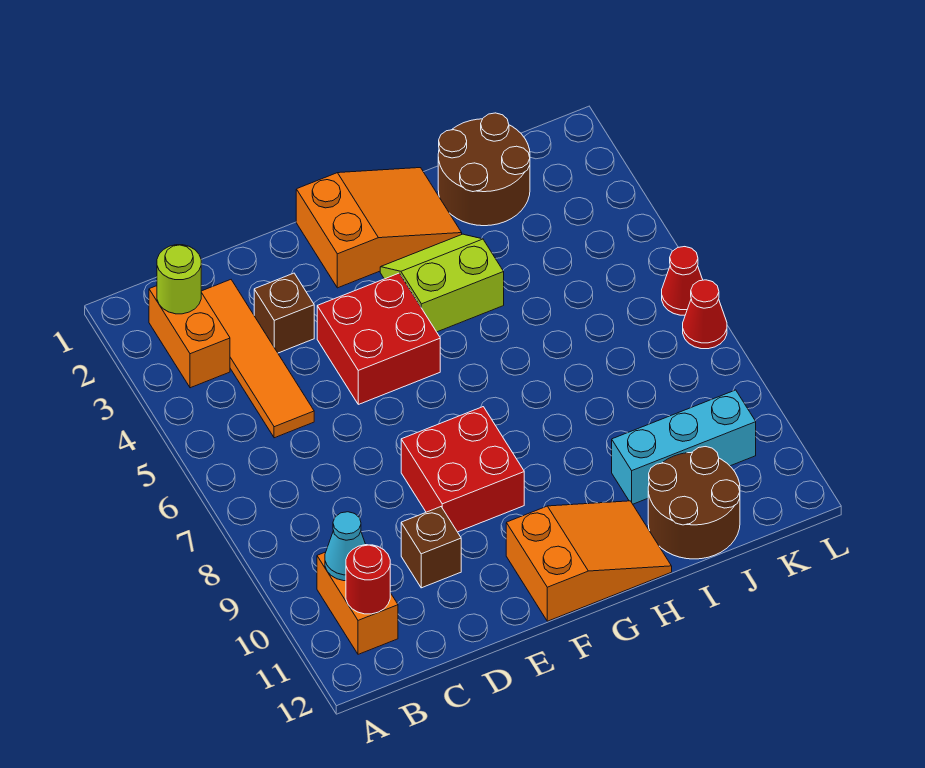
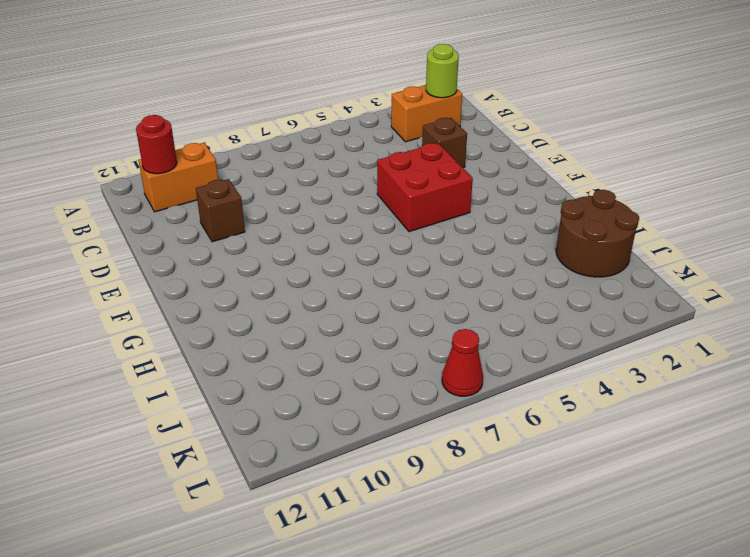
none -> orange tile C2:C5 level 1
none -> red brick E8:F9 level 1
none -> orange slope F1:H2 level 1 top F

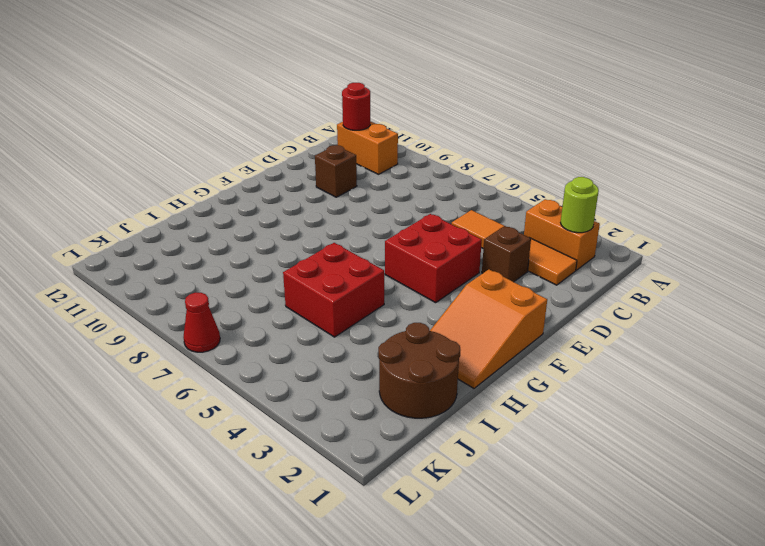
red brick H5:I6 level 1 -> red brick E8:F9 level 1
none -> orange slope F11:H12 level 1 top F
none -> lime slope G3:H4 level 1 top 4
none -> cyan brick I10:K10 level 1

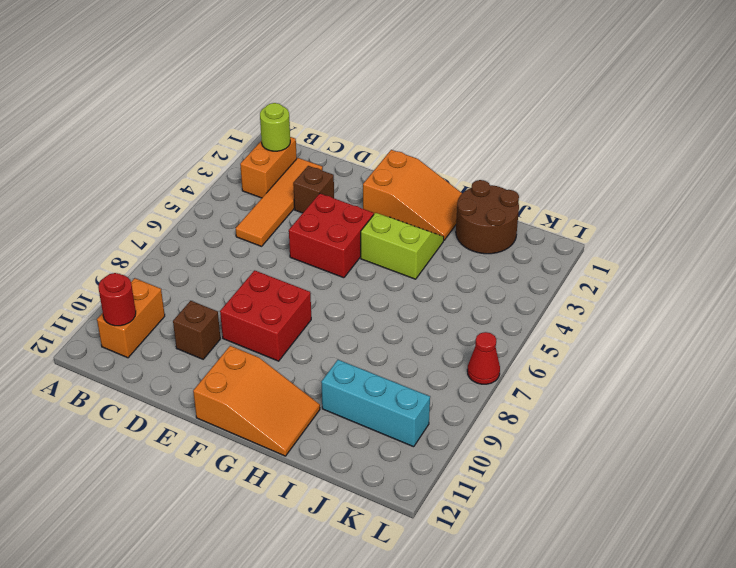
none -> brown round brick I11:J12 level 1
none -> red cone L6 level 1
none -> cyan cone B10 level 2

